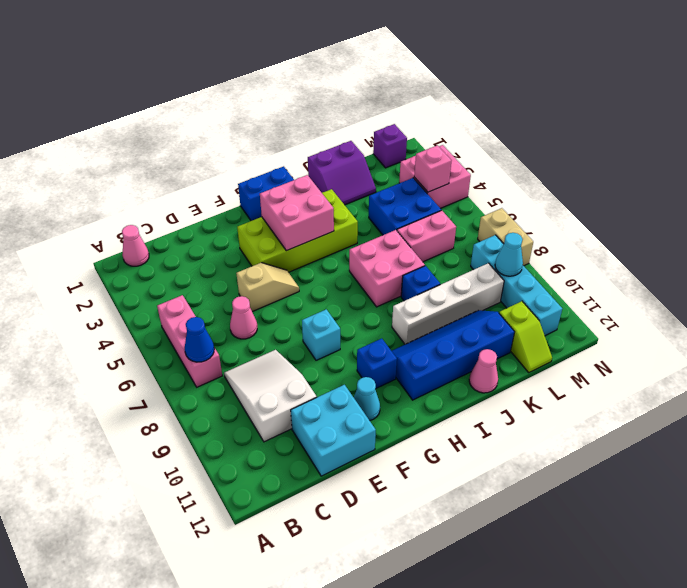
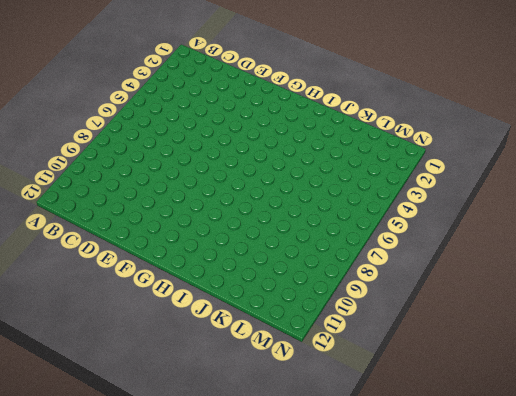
none -> pink cone B1 level 1
none -> pink brick B5:B7 level 1
none -> white slope C8:D10 level 1 top 10

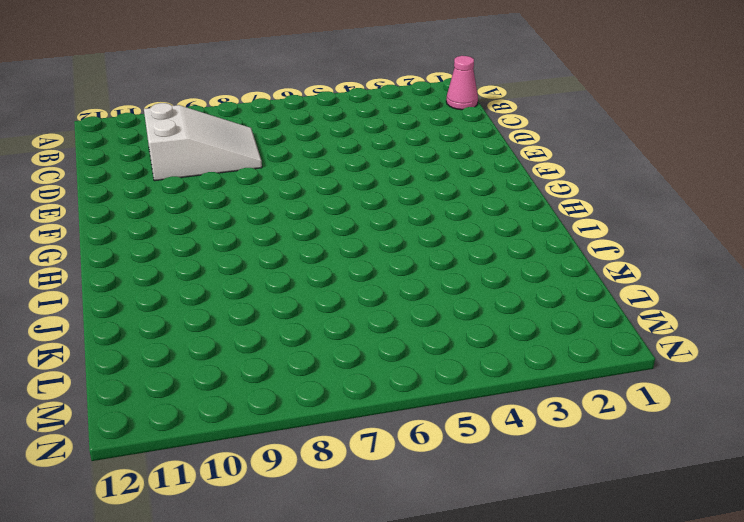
none -> pink brick B5:B7 level 1
none -> pink cone D6 level 1
none -> cyan brick D11:E12 level 1

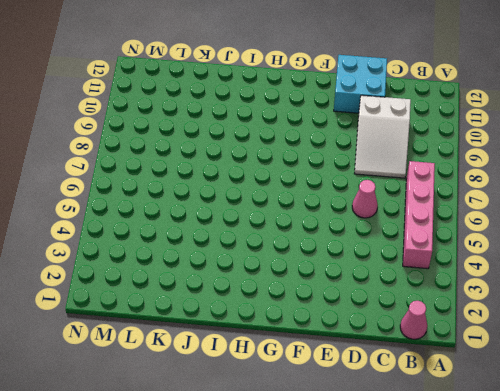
pink brick B4:B7 level 1 -> pink brick B5:B7 level 1
none -> tan slope E5:F5 level 1 top E
none -> lime brick F3:I4 level 1
none -> cyan brick F8 level 1

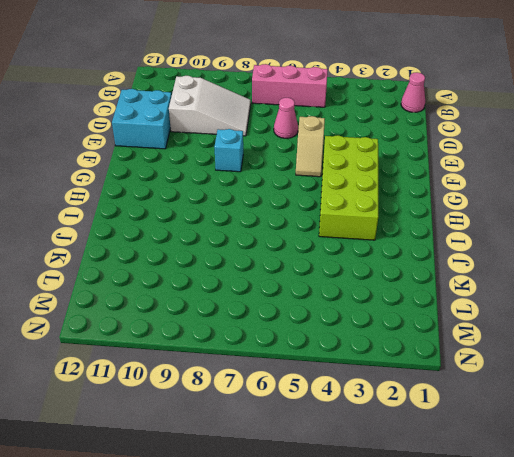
none -> cyan cone F11 level 1
none -> blue brick G1:H1 level 1
none -> blue brick G10 level 1

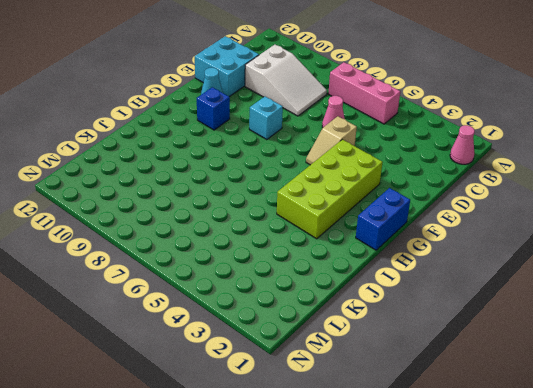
none -> blue slope H10:K11 level 1 top 11
none -> pink brick I6:J7 level 1
none -> white brick I9:L9 level 1

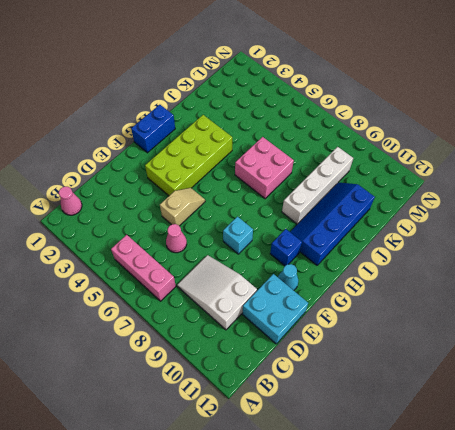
none -> purple slope J1:K2 level 1 top 1
none -> blue brick J8 level 1
none -> pink cone J12 level 1

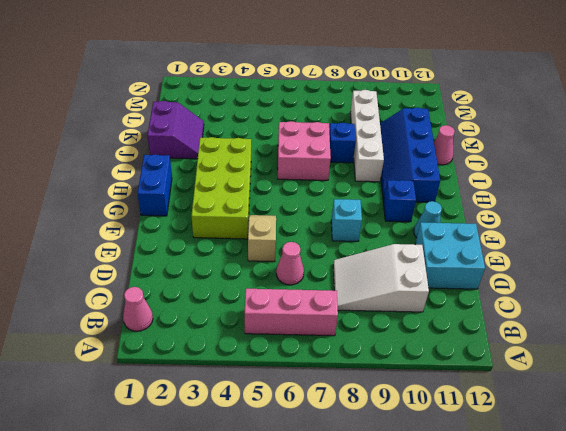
none -> blue brick K4:L5 level 1
none -> pink brick K6:L6 level 1
none -> lime slope L11:L12 level 1 top 11

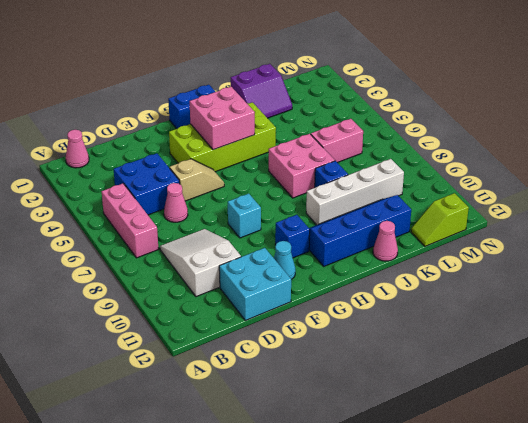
blue brick C4:D5 level 1 -> blue brick K4:L5 level 1
lime slope L12:M12 level 1 top M -> lime slope L11:L12 level 1 top 11
none -> purple brick M1 level 1
none -> pink brick M3:N4 level 1
none -> cyan brick M8:M11 level 1

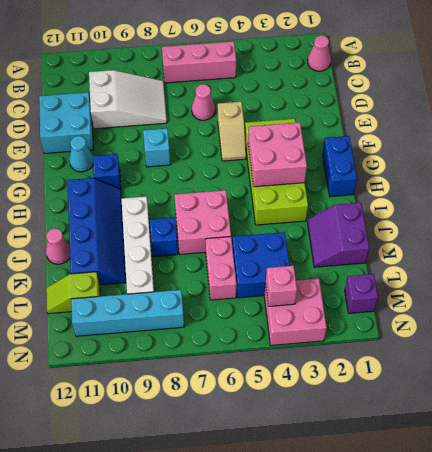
none -> tan brick N7:N8 level 1
none -> blue cone B7 level 2
none -> cyan cone M9 level 2

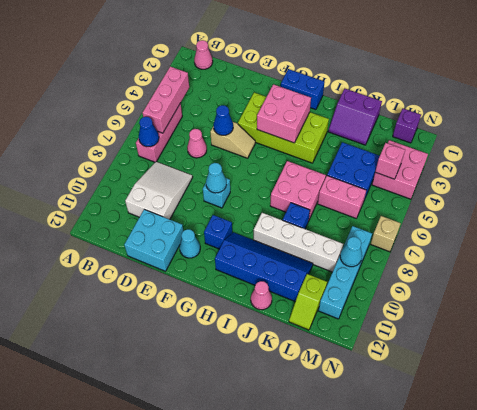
pink brick B4:B6 level 2 -> none
blue cone E5 level 2 -> none
cyan cone F8 level 2 -> none
tan brick N7 level 1 -> tan brick N7:N8 level 1

